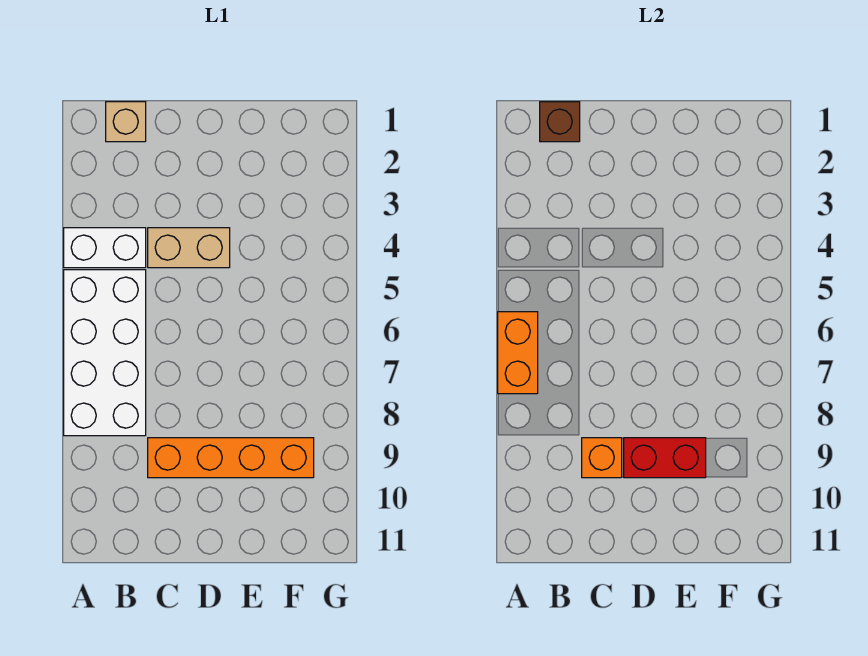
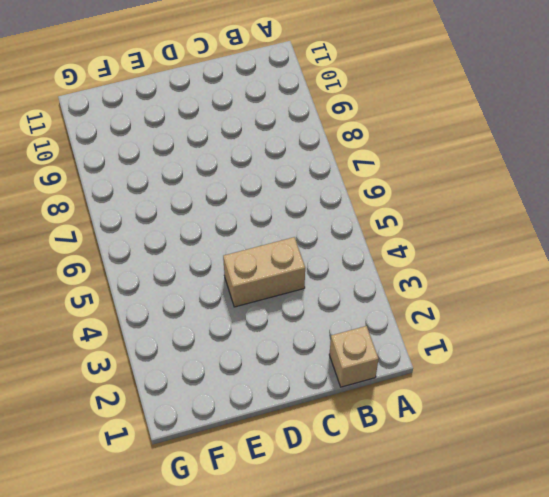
none -> white brick A4:B4 level 1
none -> white brick A5:B8 level 1

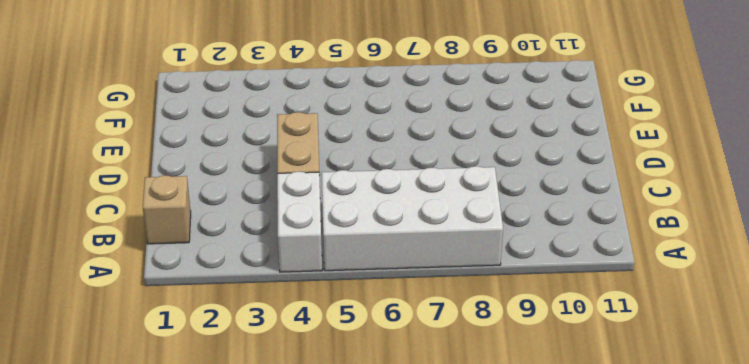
none -> orange brick C9:F9 level 1
none -> orange brick A6:A7 level 2

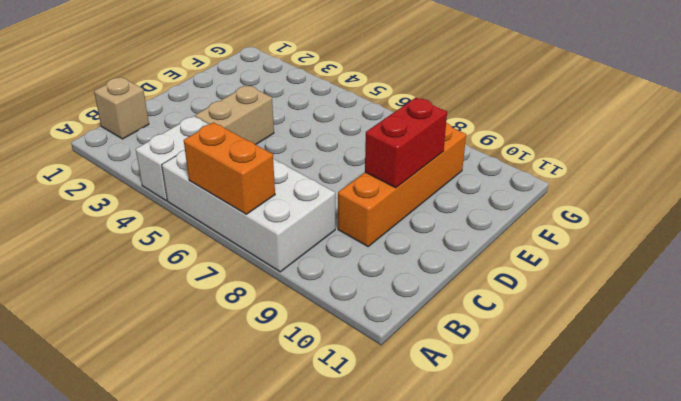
none -> brown brick B1 level 2
none -> orange brick C9 level 2

